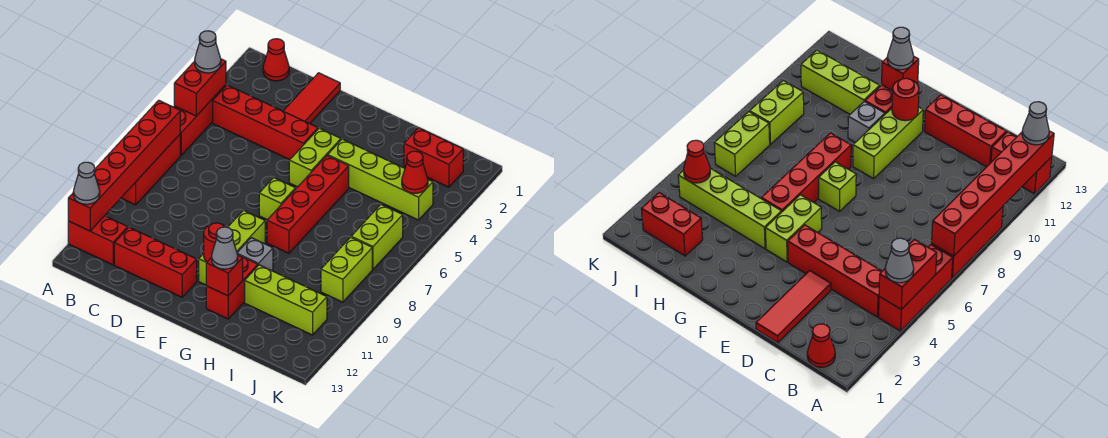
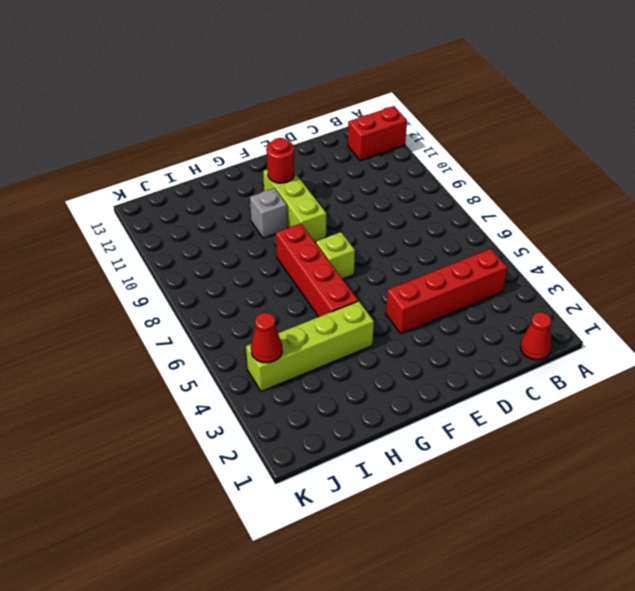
none -> red brick A4:A6 level 1
none -> red brick A7:A9 level 1
none -> red brick C12:E12 level 1

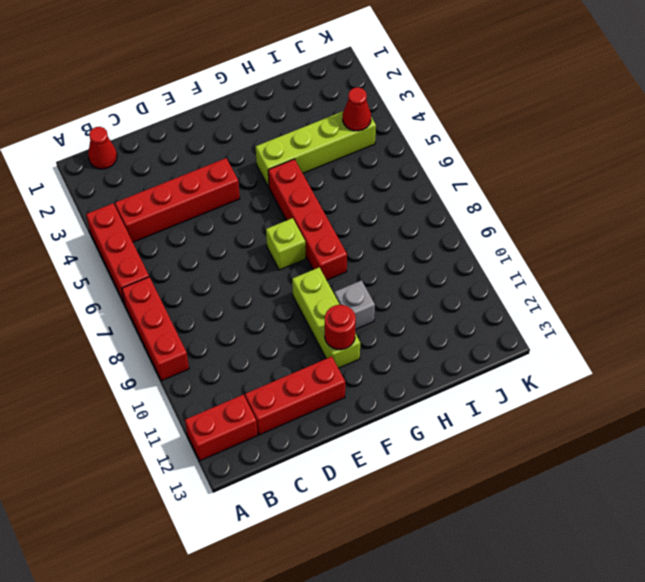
none -> red tile D1:D3 level 1
none -> lime brick F4:F5 level 1
none -> red brick G11:G12 level 1

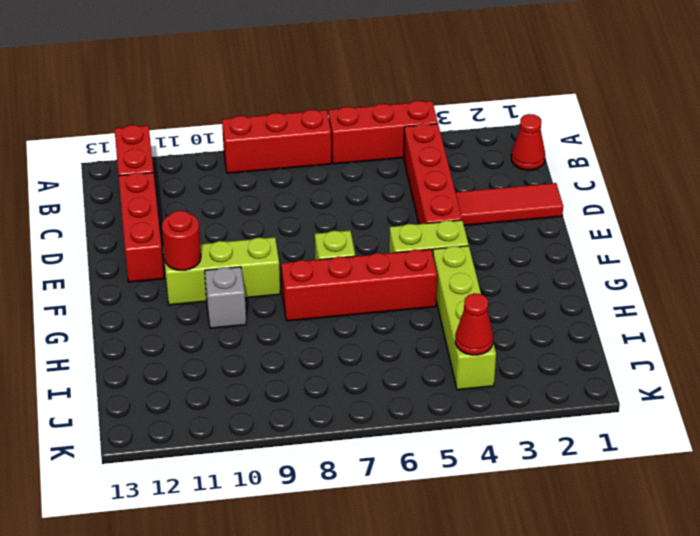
none -> red brick G11:G12 level 1
none -> lime brick H11:J11 level 1
none -> red brick I2:J2 level 1

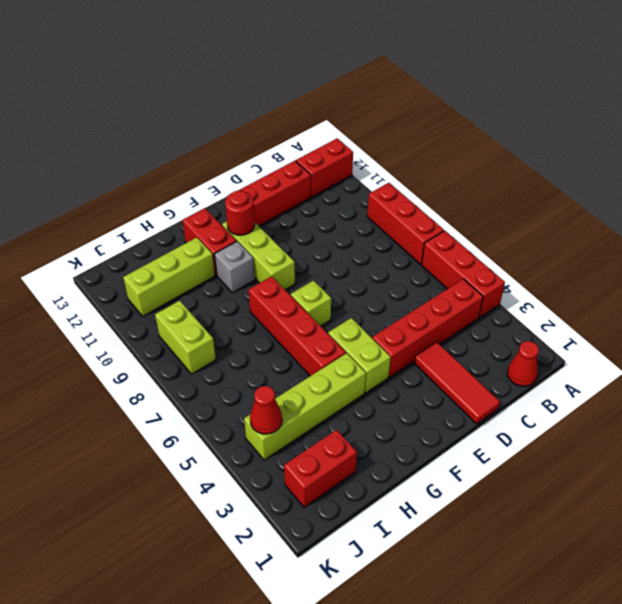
none -> lime brick J6:J7 level 1
none -> red brick A4:A5 level 2
none -> red brick A7:A12 level 2

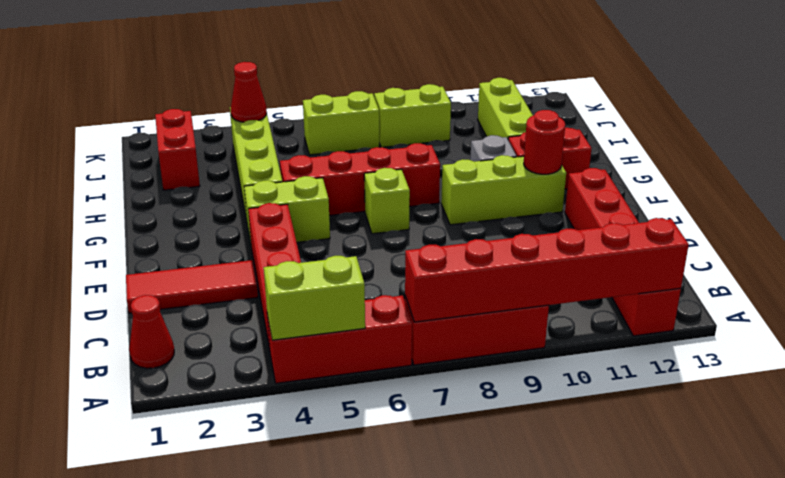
lime brick A4:A5 level 2 -> red brick A4:A5 level 2
none -> red brick G12 level 2
none -> grey cone A4 level 3
none -> grey cone A12 level 3

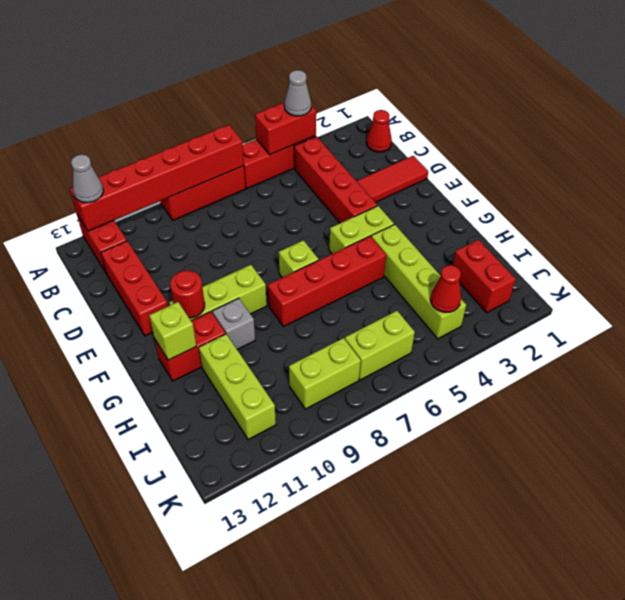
lime brick G12 level 2 -> red brick G12 level 2
none -> grey cone G12 level 3

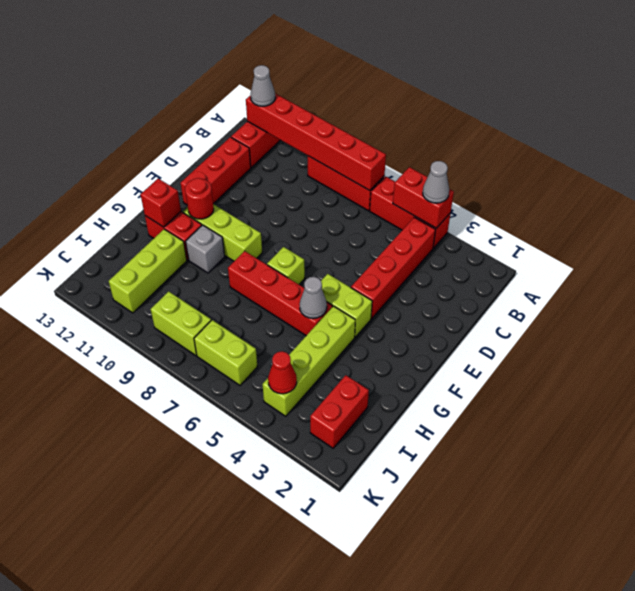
grey cone G5 level 2 -> grey cone G12 level 3
none -> red cone B1 level 1
none -> red tile D1:D3 level 1

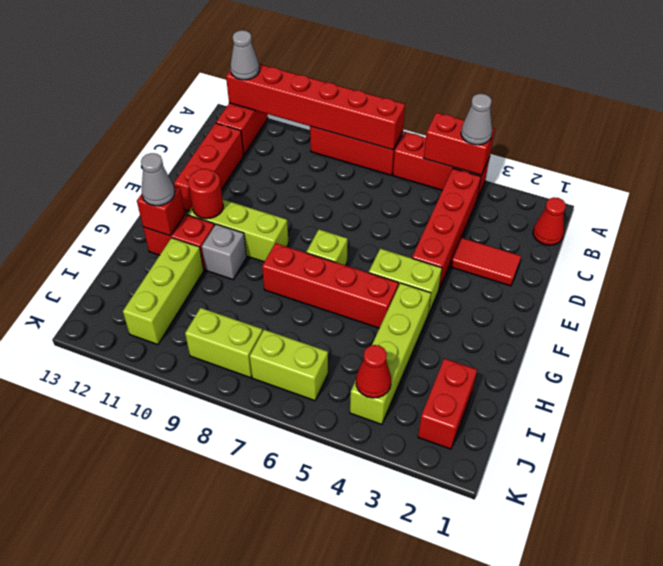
red tile D2:D3 level 1 -> red tile D1:D3 level 1

